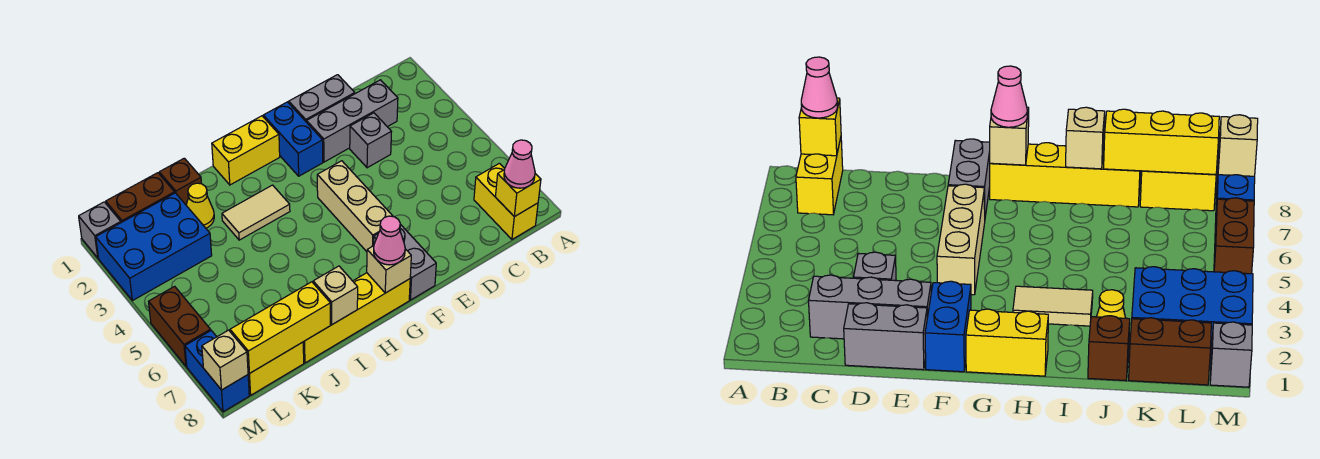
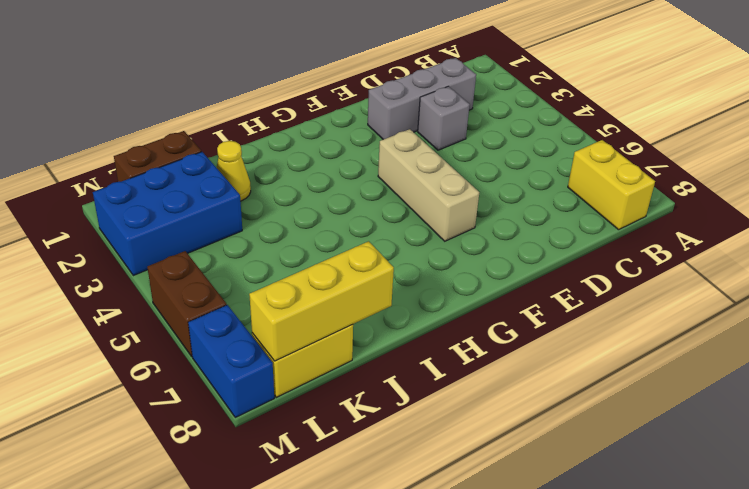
none -> grey brick D1:E1 level 1
none -> blue brick F1:F2 level 1
none -> grey brick F7:F8 level 1

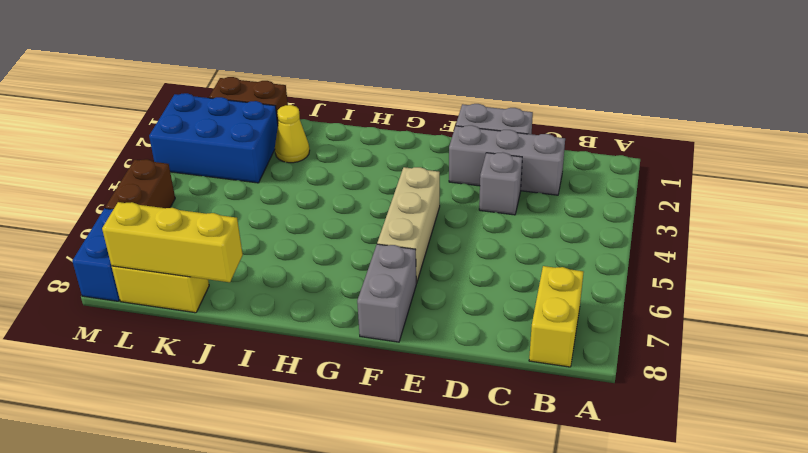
none -> blue brick F1:F2 level 1
none -> yellow brick G1:H1 level 1
none -> yellow brick G8:J8 level 1

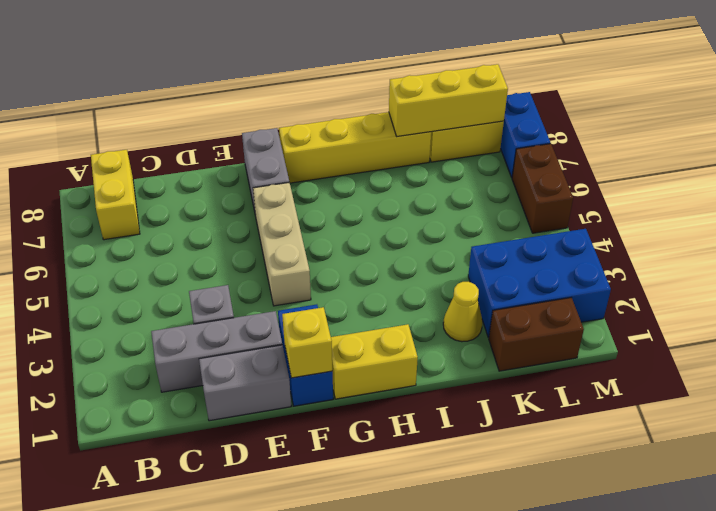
yellow brick F1 level 2 -> yellow brick B8 level 2
none -> tan tile H3:I3 level 1
none -> brown brick J1 level 1
none -> grey brick M1 level 1

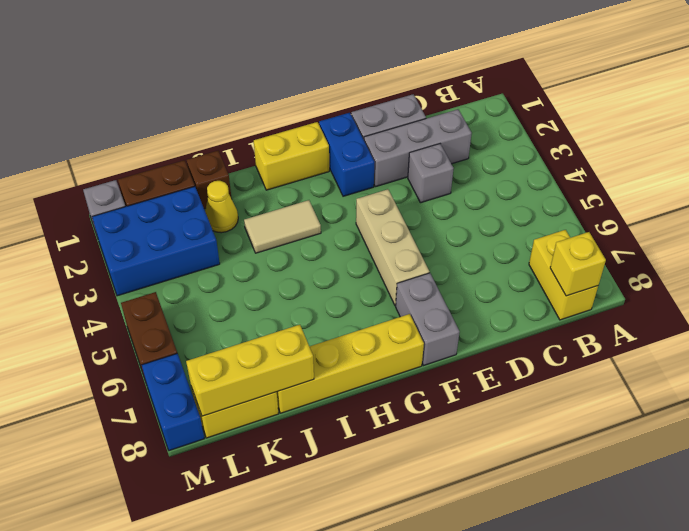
none -> tan brick G8 level 2
none -> tan brick I8 level 2
none -> tan brick M8 level 2

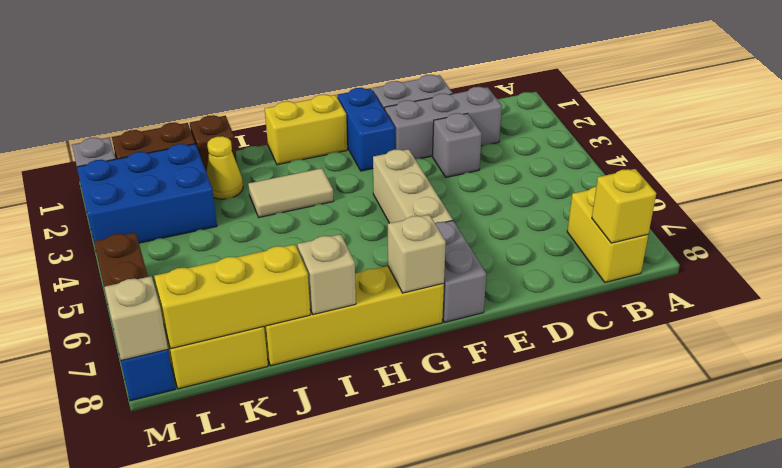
none -> pink cone B8 level 3
none -> pink cone G8 level 3

